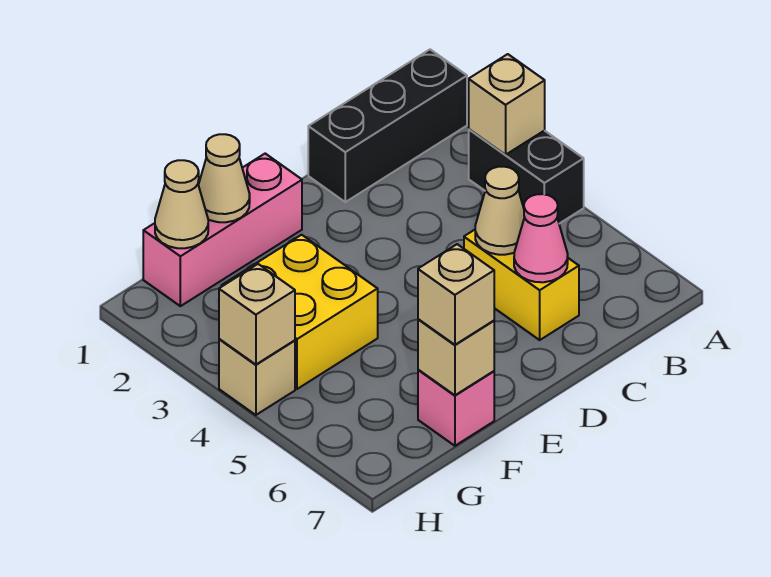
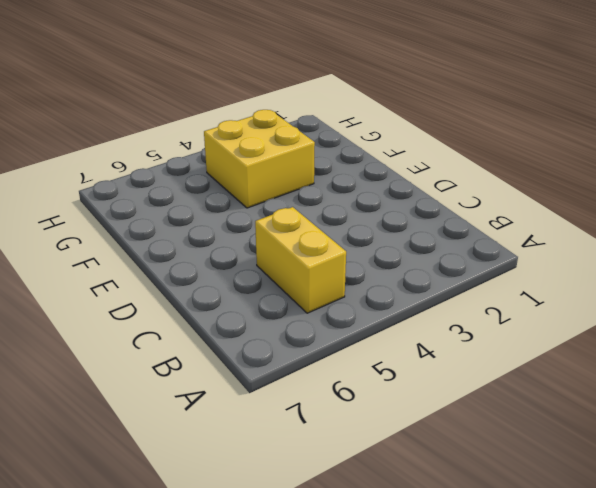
yellow brick B5:C5 level 1 -> yellow brick C5:C6 level 1
none -> black brick A1:C1 level 1
none -> black brick A3:A4 level 1
none -> pink brick E1:G1 level 1

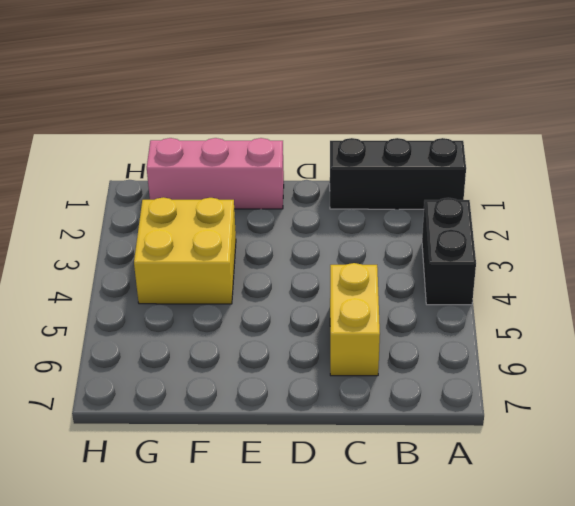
none -> pink brick F7 level 1
none -> tan brick H4 level 1
none -> tan brick A3 level 2

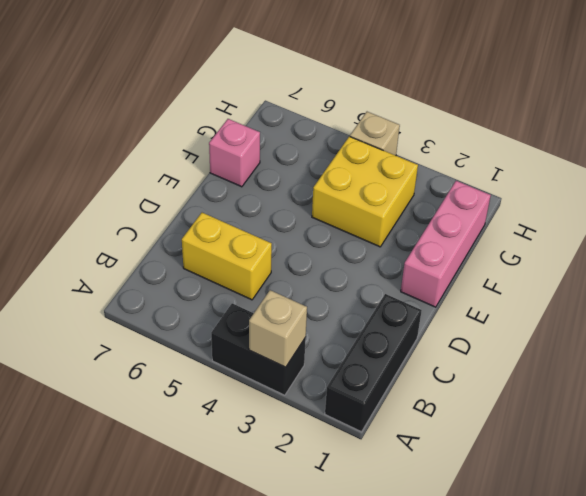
none -> tan cone C5 level 2
none -> pink cone C6 level 2
none -> tan cone F1 level 2

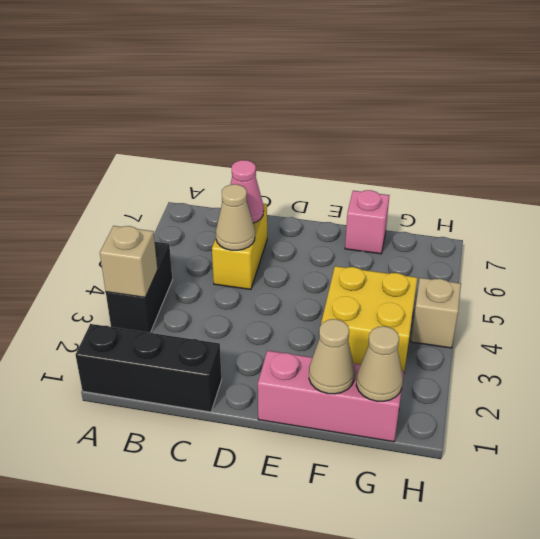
none -> tan brick F7 level 2
none -> tan brick H4 level 2
none -> tan brick F7 level 3

